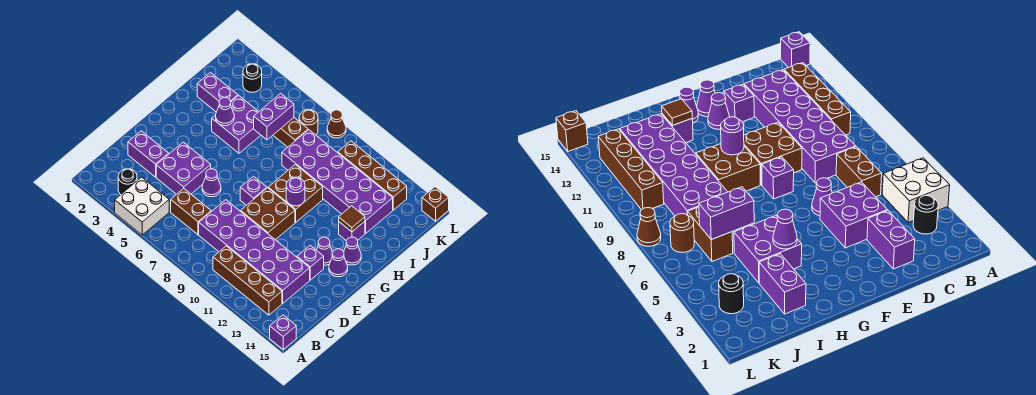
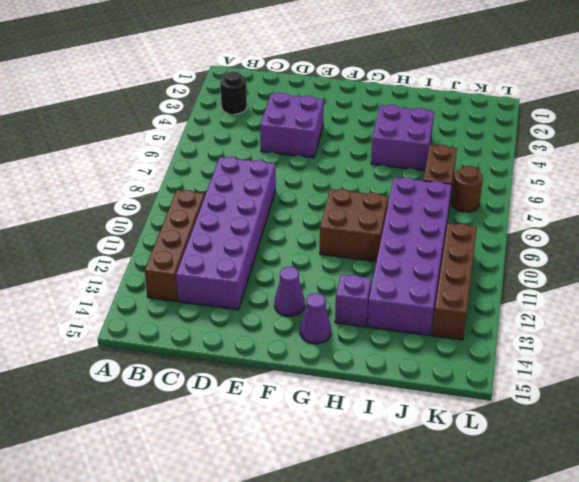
none -> white brick A4:B5 level 1
none -> purple brick A15 level 1
none -> brown brick C6:C7 level 1
none -> purple brick D2:D3 level 1

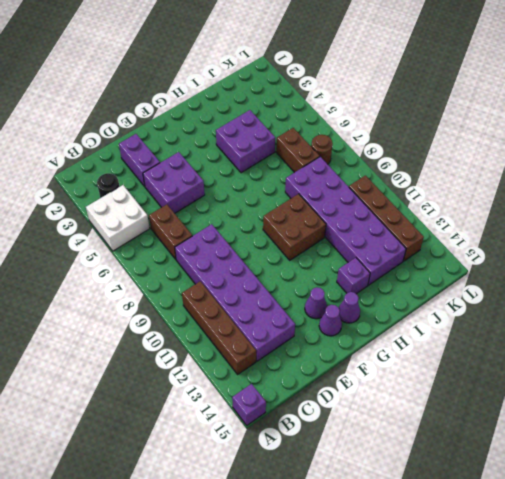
none -> purple cone E6 level 1
none -> brown brick E9:F10 level 1
none -> purple brick E13 level 1
none -> purple brick F8 level 1

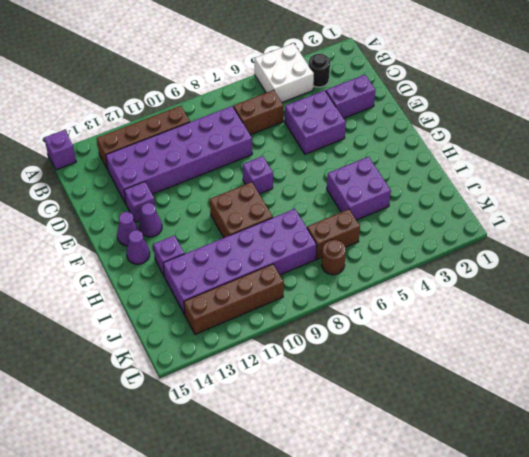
none -> purple cone E6 level 1
none -> brown brick E9:F10 level 1
none -> purple brick I2:I3 level 1
none -> black round brick K3 level 1

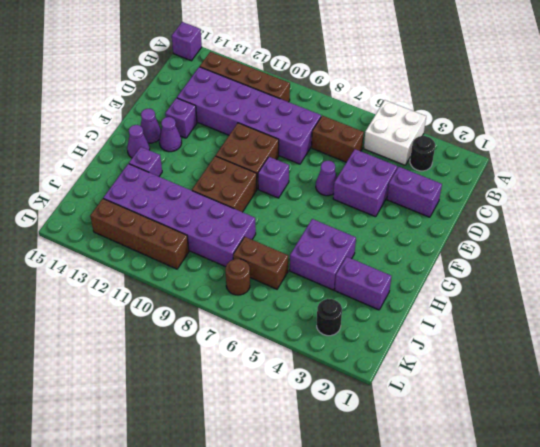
none -> brown cone L8 level 1
none -> brown brick L15 level 1
none -> purple round brick G10 level 2
none -> purple cone H4 level 2

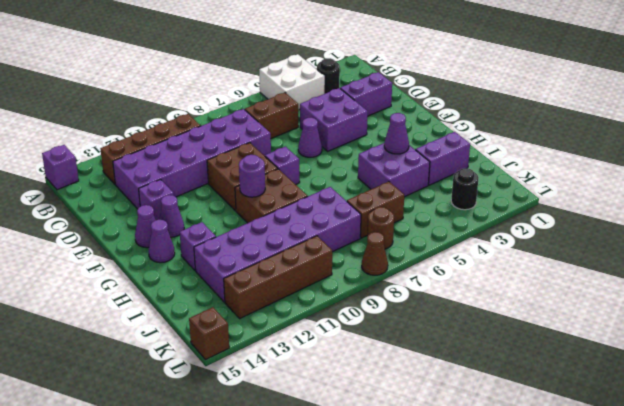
none -> brown tile H13 level 2
none -> purple brick I6:J6 level 2

